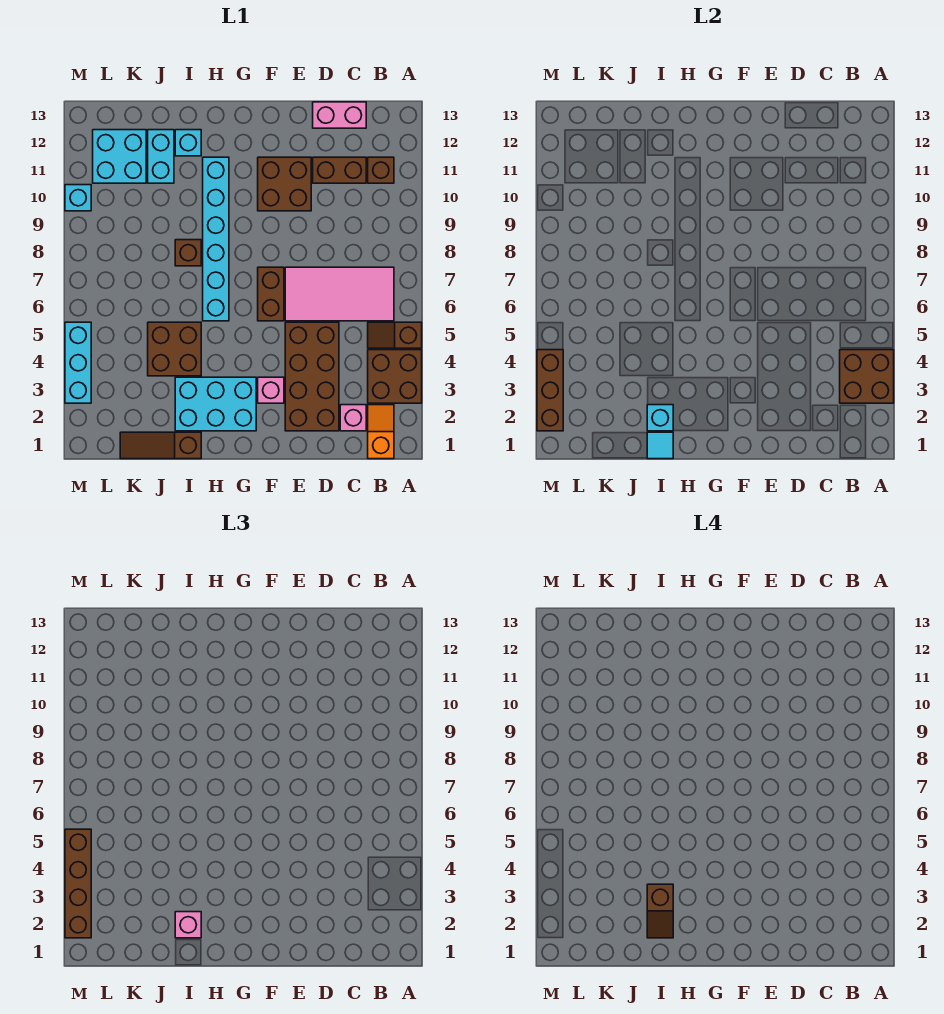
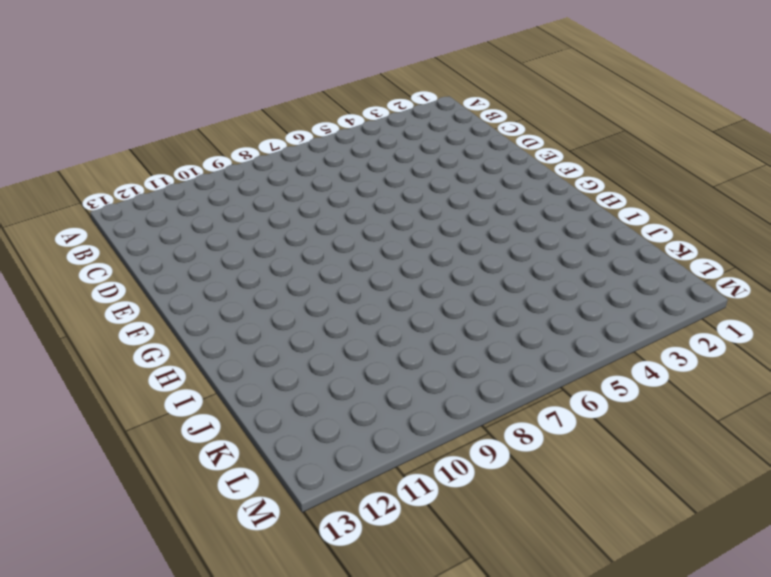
none -> brown brick A3:B4 level 1
none -> brown slope A5:B5 level 1 top A
none -> orange slope B1:B2 level 1 top 1

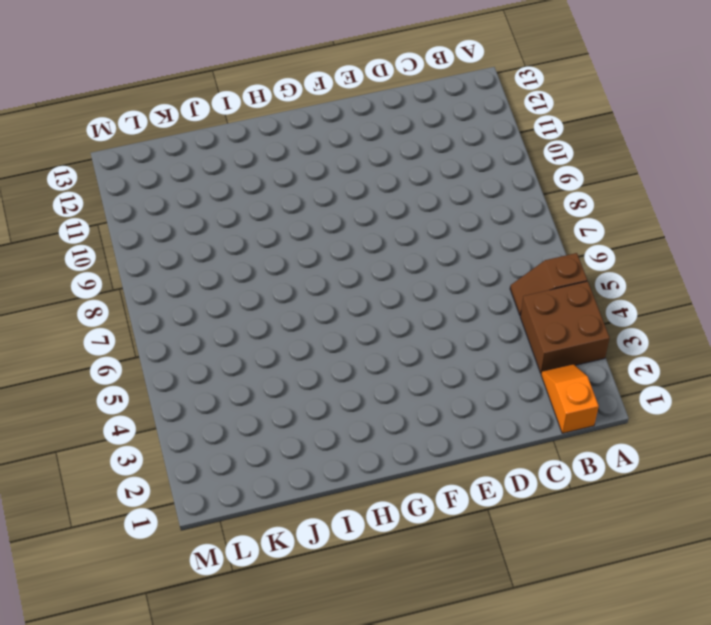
none -> pink tile B6:E7 level 1
none -> brown brick B11 level 1
none -> pink brick C2 level 1

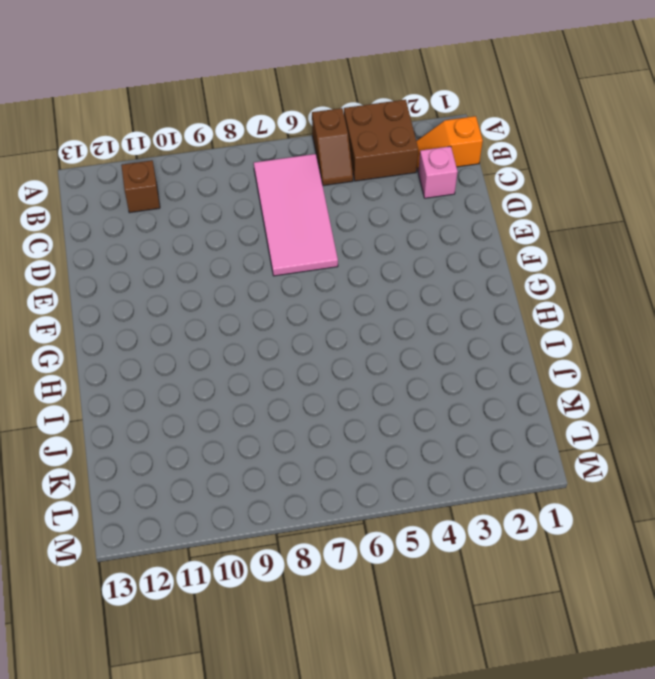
none -> brown brick C11:D11 level 1
none -> pink brick C13:D13 level 1
none -> brown brick D2:E5 level 1

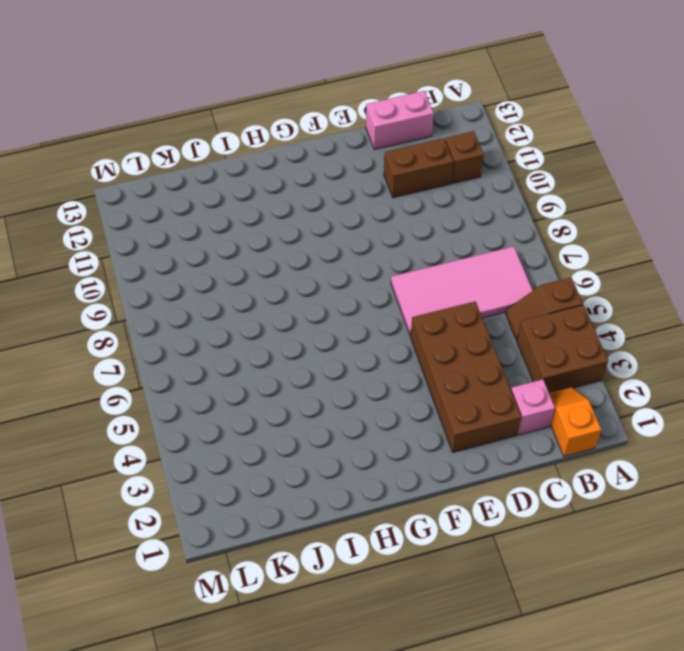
none -> brown brick E10:F11 level 1
none -> pink brick F3 level 1
none -> brown brick F6:F7 level 1

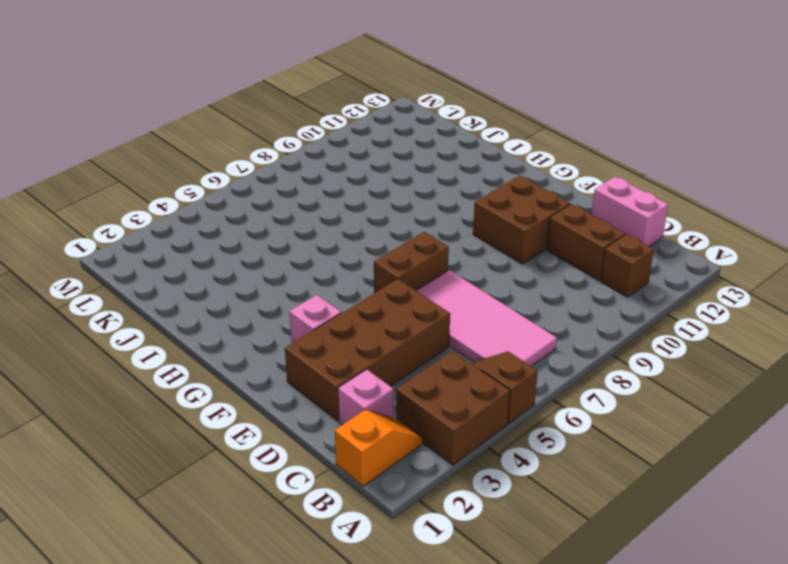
none -> cyan brick G2:I3 level 1
none -> cyan brick H6:H11 level 1
none -> brown slope I1:K1 level 1 top I

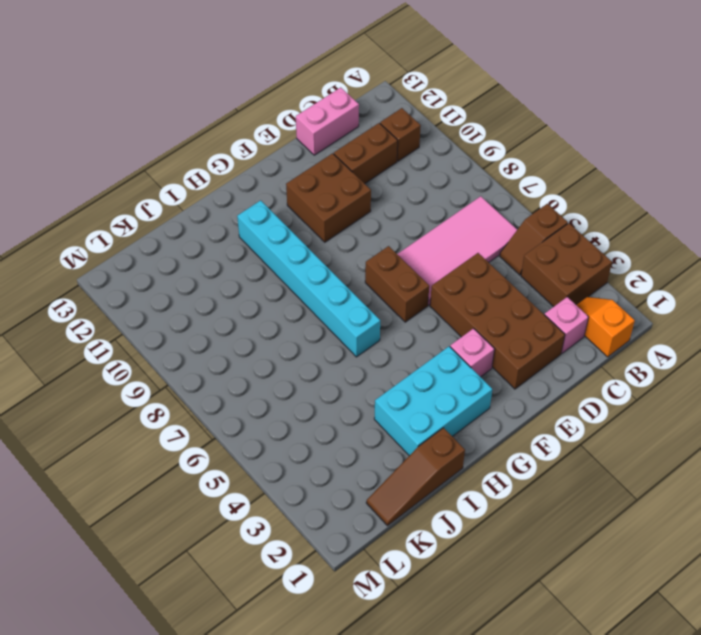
none -> brown brick I4:J5 level 1
none -> brown brick I8 level 1
none -> cyan brick I12 level 1

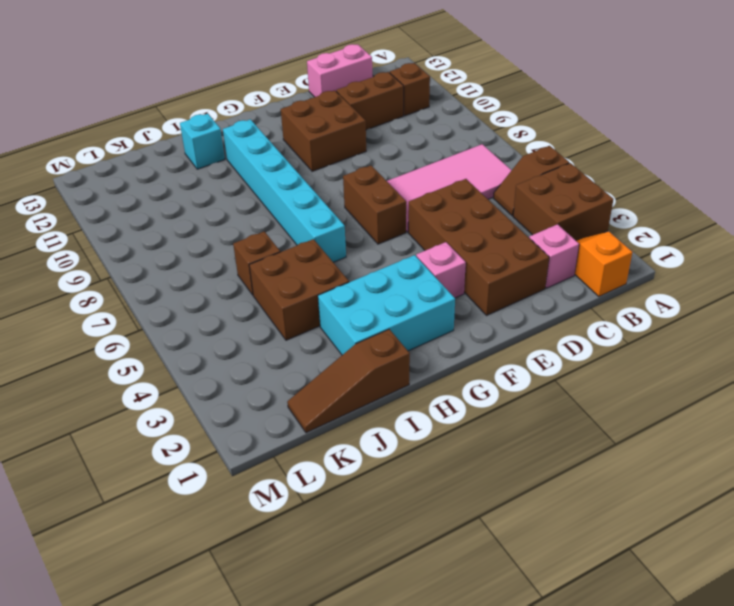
brown brick J6 level 1 -> brown brick I8 level 1
none -> cyan brick J11:J12 level 1
none -> cyan brick K11:L12 level 1
none -> cyan brick M3:M5 level 1

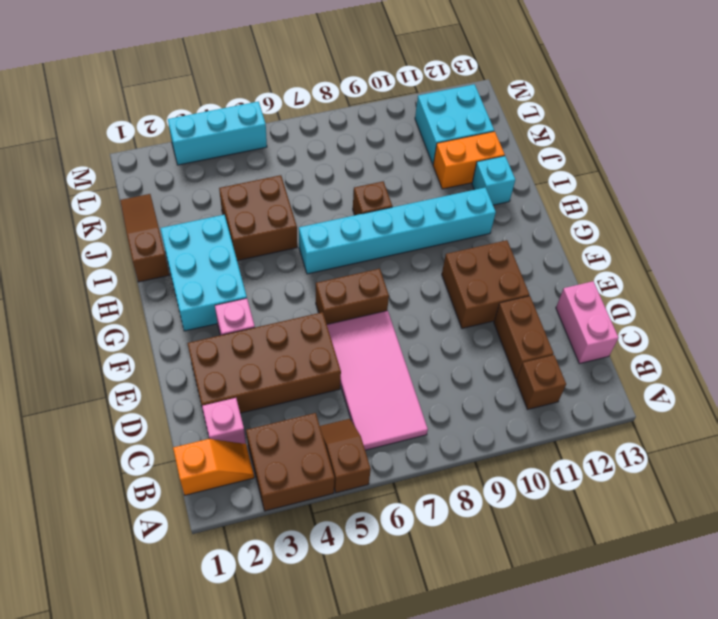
orange brick J11:J12 level 1 -> cyan brick J11:J12 level 1
none -> cyan brick M10 level 1
none -> brown brick A3:B4 level 2
none -> cyan tile I1 level 2

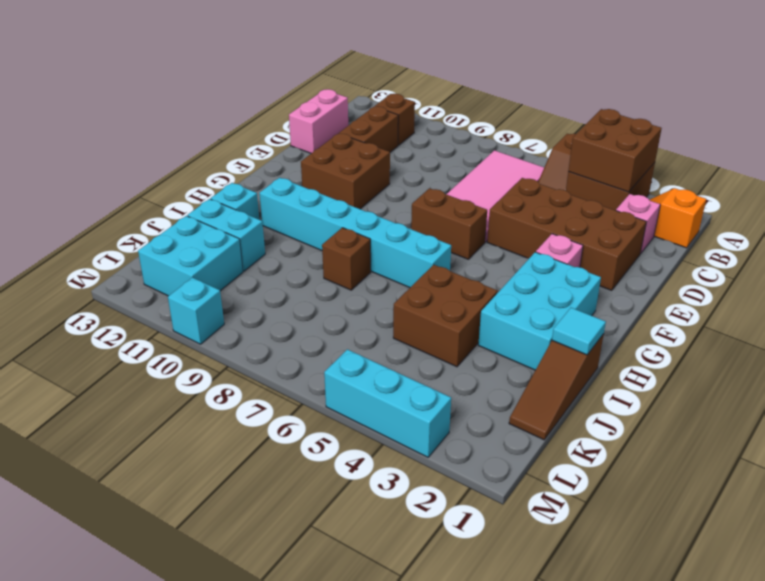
none -> cyan brick I2 level 2
none -> brown brick M2:M4 level 2
none -> pink brick I2 level 3

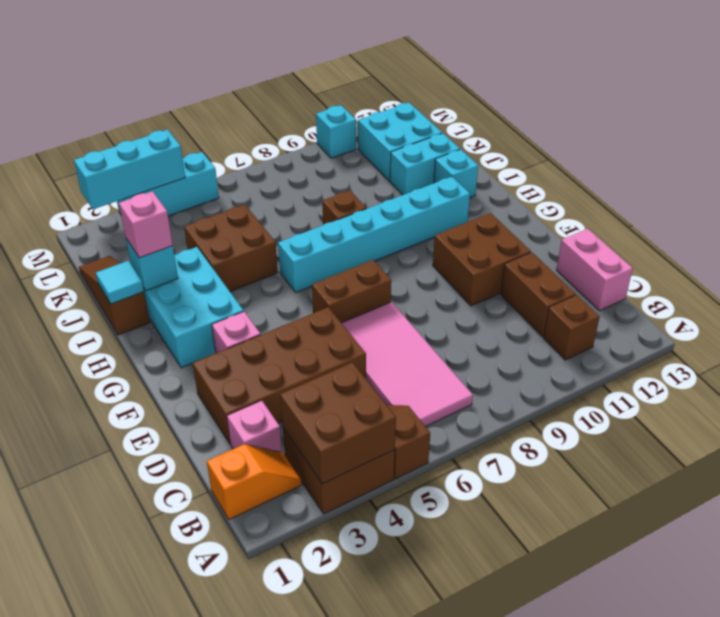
cyan brick M2:M4 level 2 -> brown brick M2:M4 level 2
none -> brown brick M2:M5 level 3
none -> brown slope I2:I3 level 4 top 3

